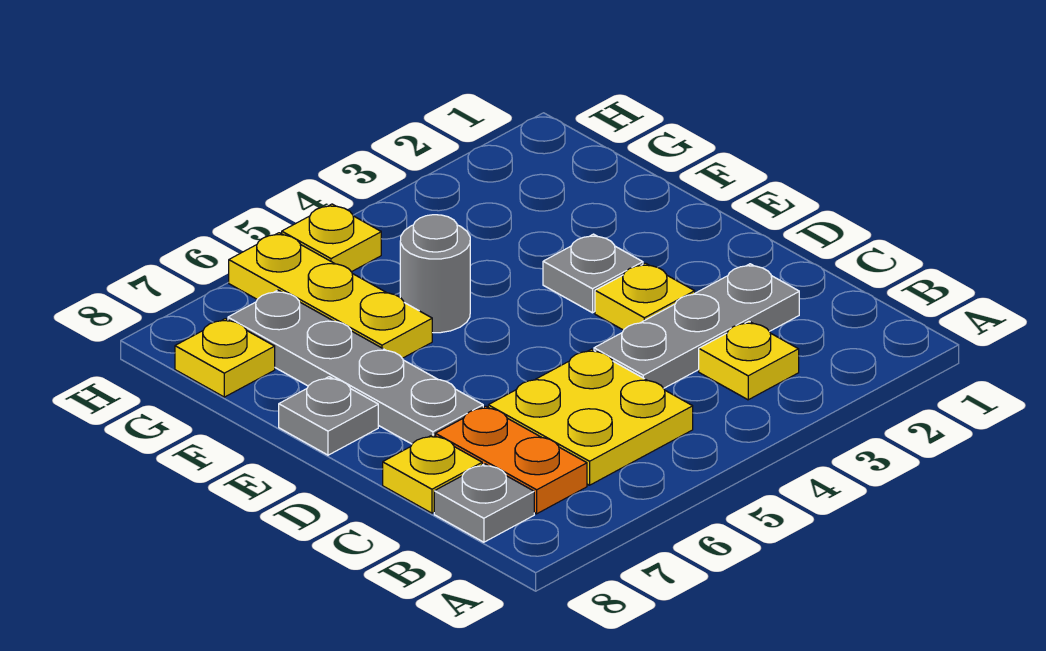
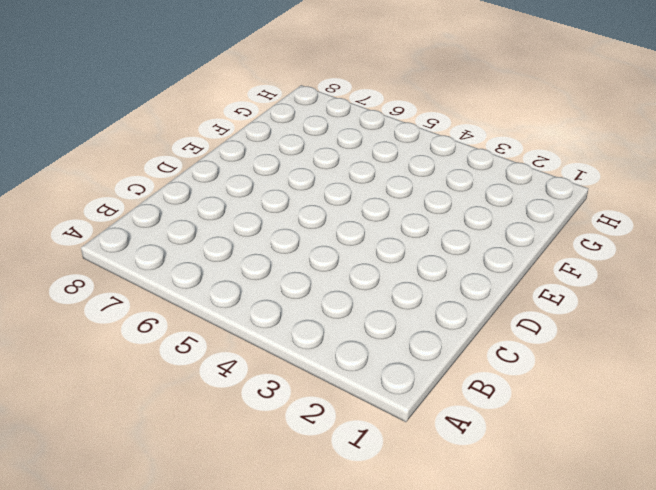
none -> yellow plate B3 level 1
none -> yellow plate B5:C6 level 1
none -> orange plate B7:C7 level 1

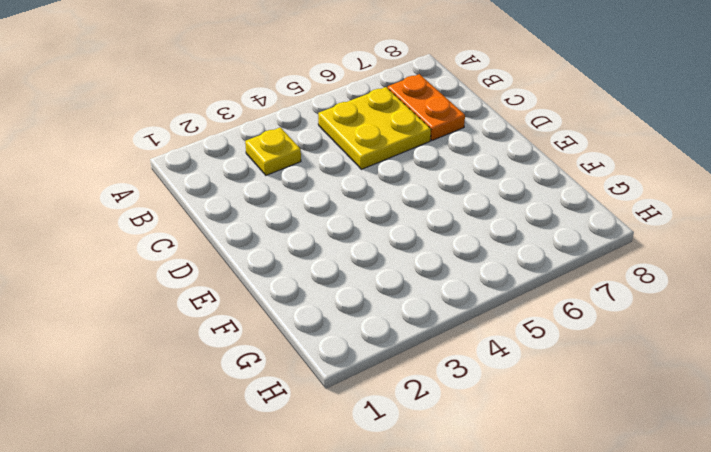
none -> grey plate B8 level 1
none -> grey plate C2:C4 level 1
none -> yellow plate C8 level 1

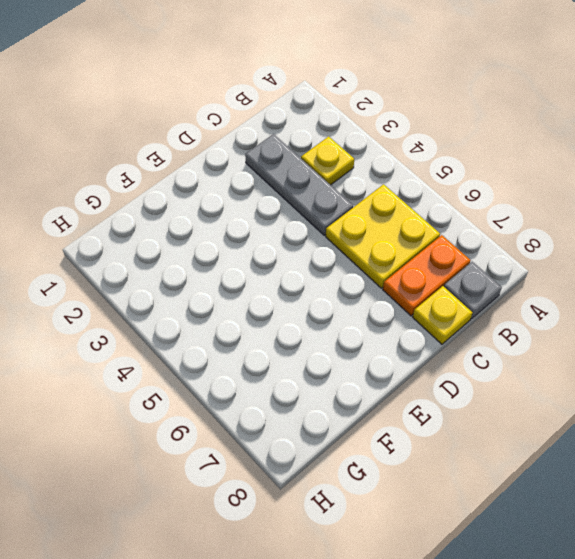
none -> yellow plate D3 level 1
none -> grey plate D7:G7 level 1
none -> grey plate E3 level 1

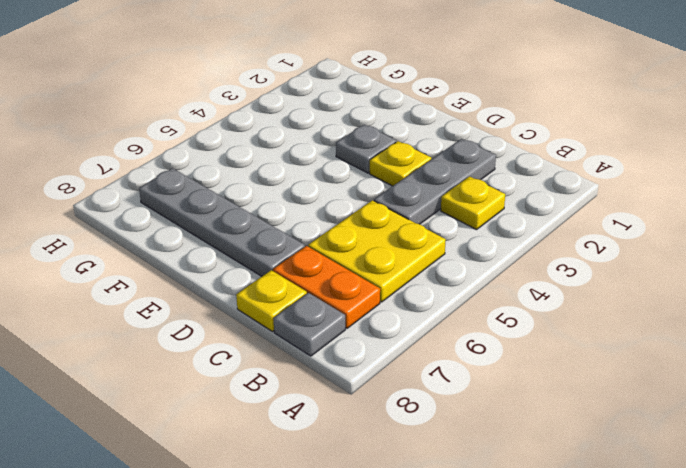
none -> grey plate E8 level 1
none -> grey round brick F5 level 1
none -> yellow plate F6:H6 level 1

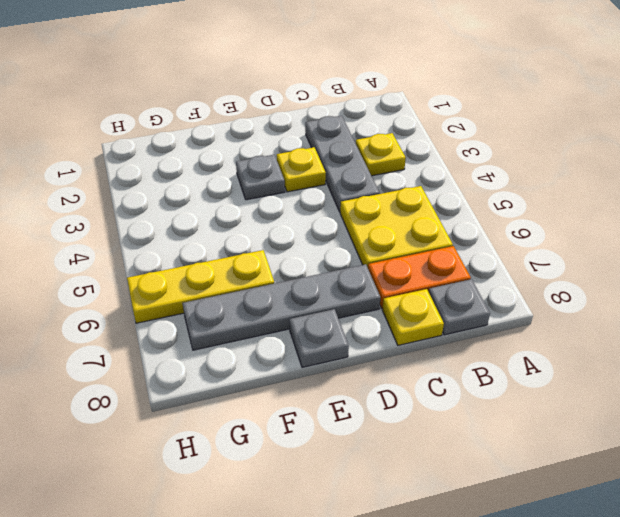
none -> grey round brick F5 level 1
none -> yellow plate G8 level 1
none -> yellow plate H5 level 1

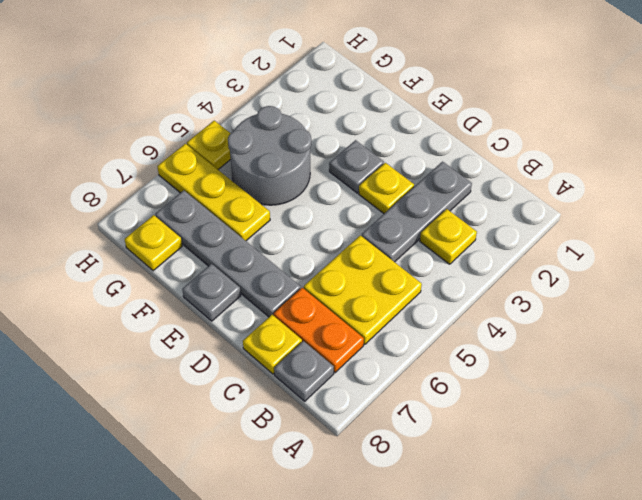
grey round brick F4:G5 level 1 -> grey round brick F5 level 1

